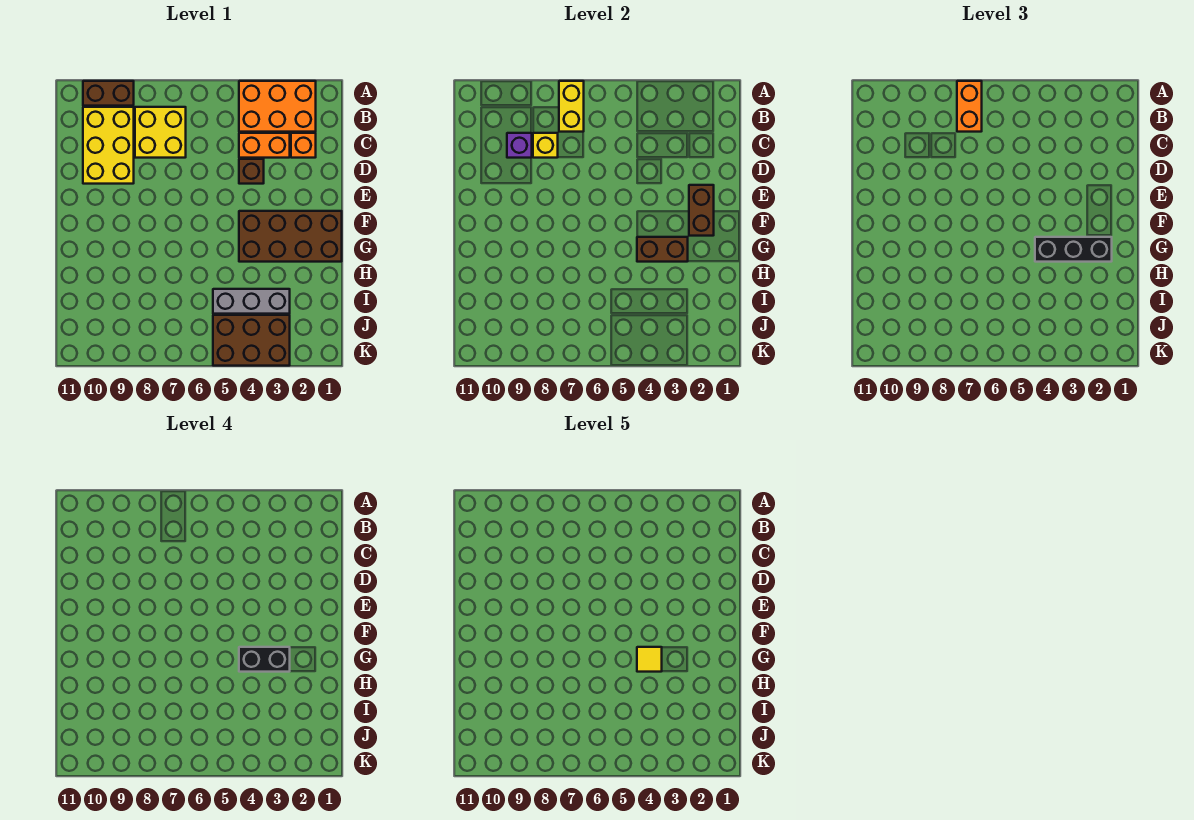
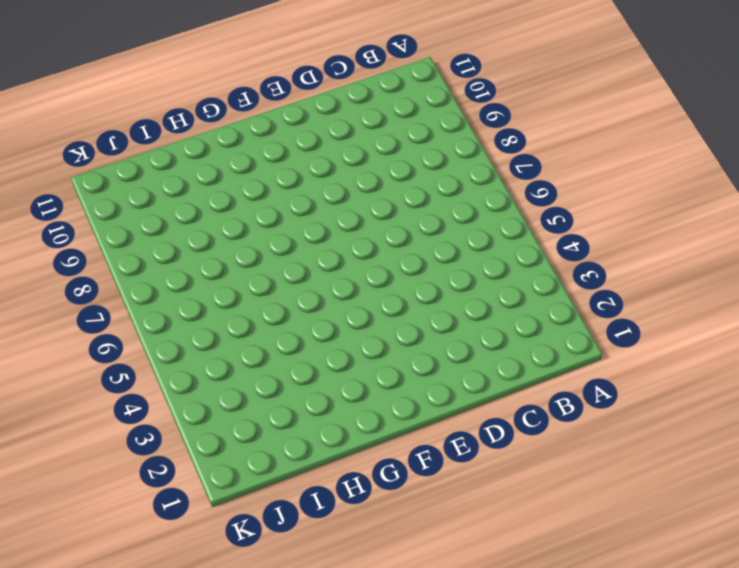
none -> orange brick A2:B4 level 1
none -> brown brick A9:A10 level 1
none -> yellow brick B7:C8 level 1

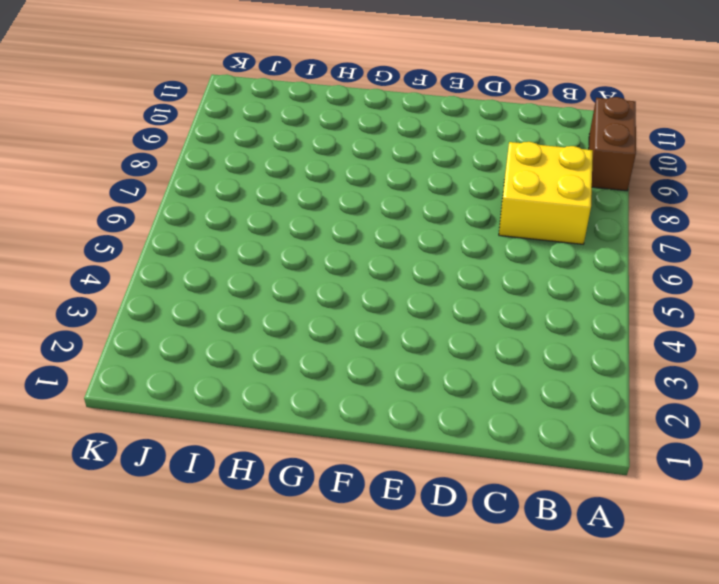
none -> orange brick A2:B4 level 1
none -> yellow brick B9:D10 level 1
none -> orange brick C2 level 1

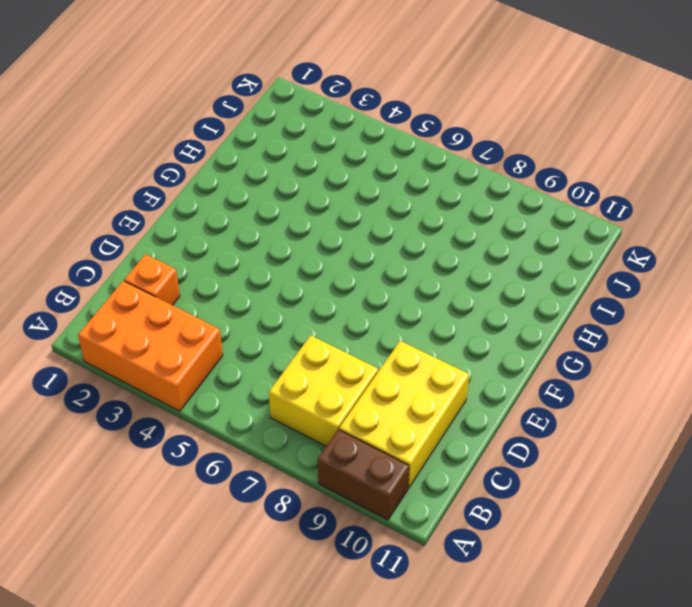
none -> orange brick C3:C4 level 1
none -> brown brick D4 level 1
none -> brown brick F1:G4 level 1

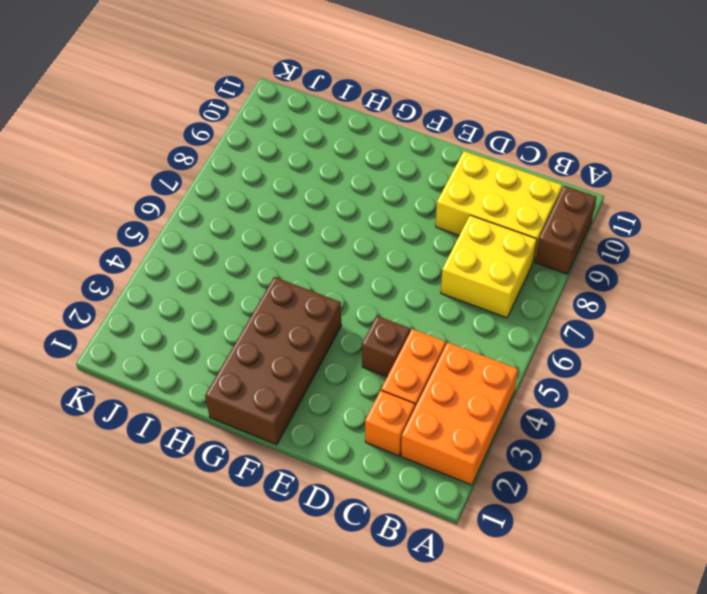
none -> grey brick I3:I5 level 1
none -> brown brick J3:K5 level 1
none -> yellow brick A7:B7 level 2

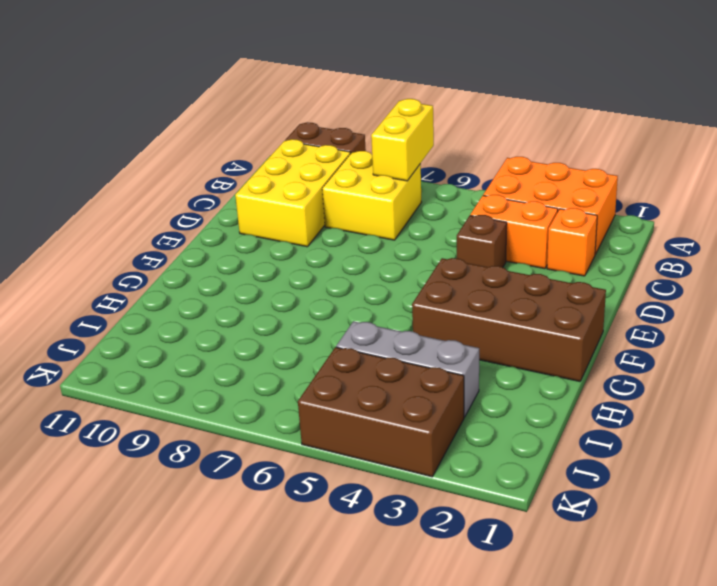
none -> yellow brick C8 level 2
none -> purple brick C9 level 2
none -> brown brick E2:F2 level 2

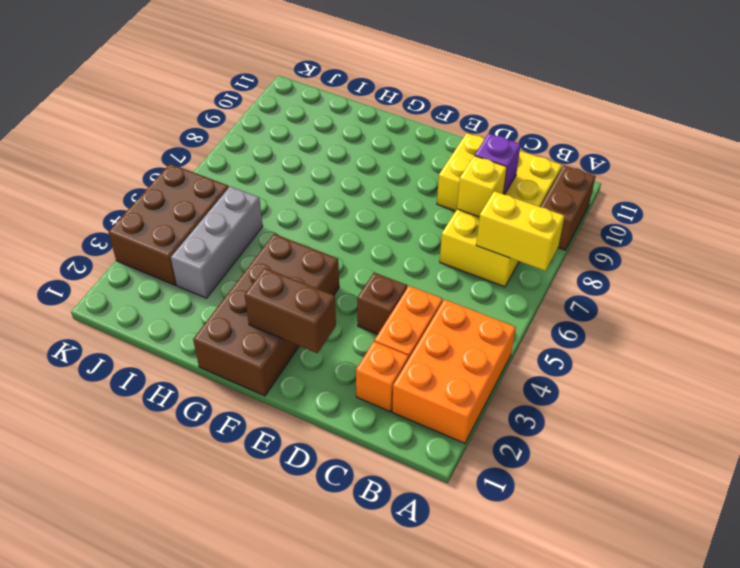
none -> brown brick G3:G4 level 2
none -> orange brick A7:B7 level 3
none -> black brick G2:G4 level 3

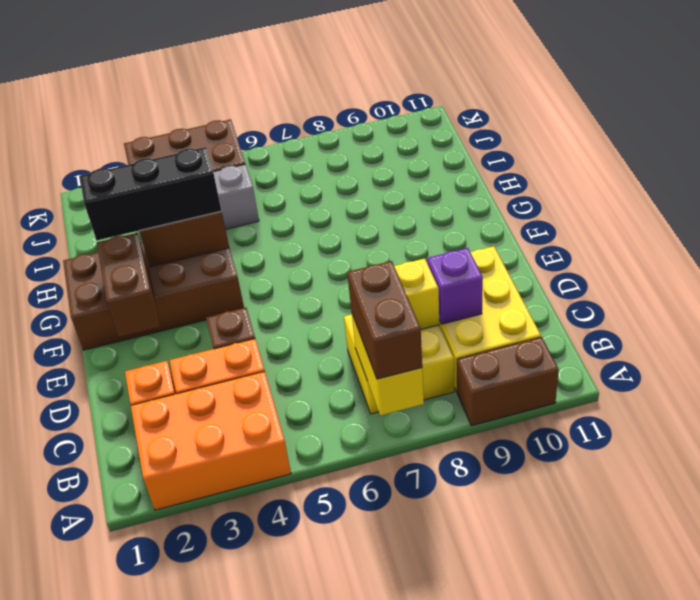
brown brick A7:B7 level 3 -> orange brick A7:B7 level 3
none -> black brick G3:G4 level 4
none -> yellow tile G4 level 5

